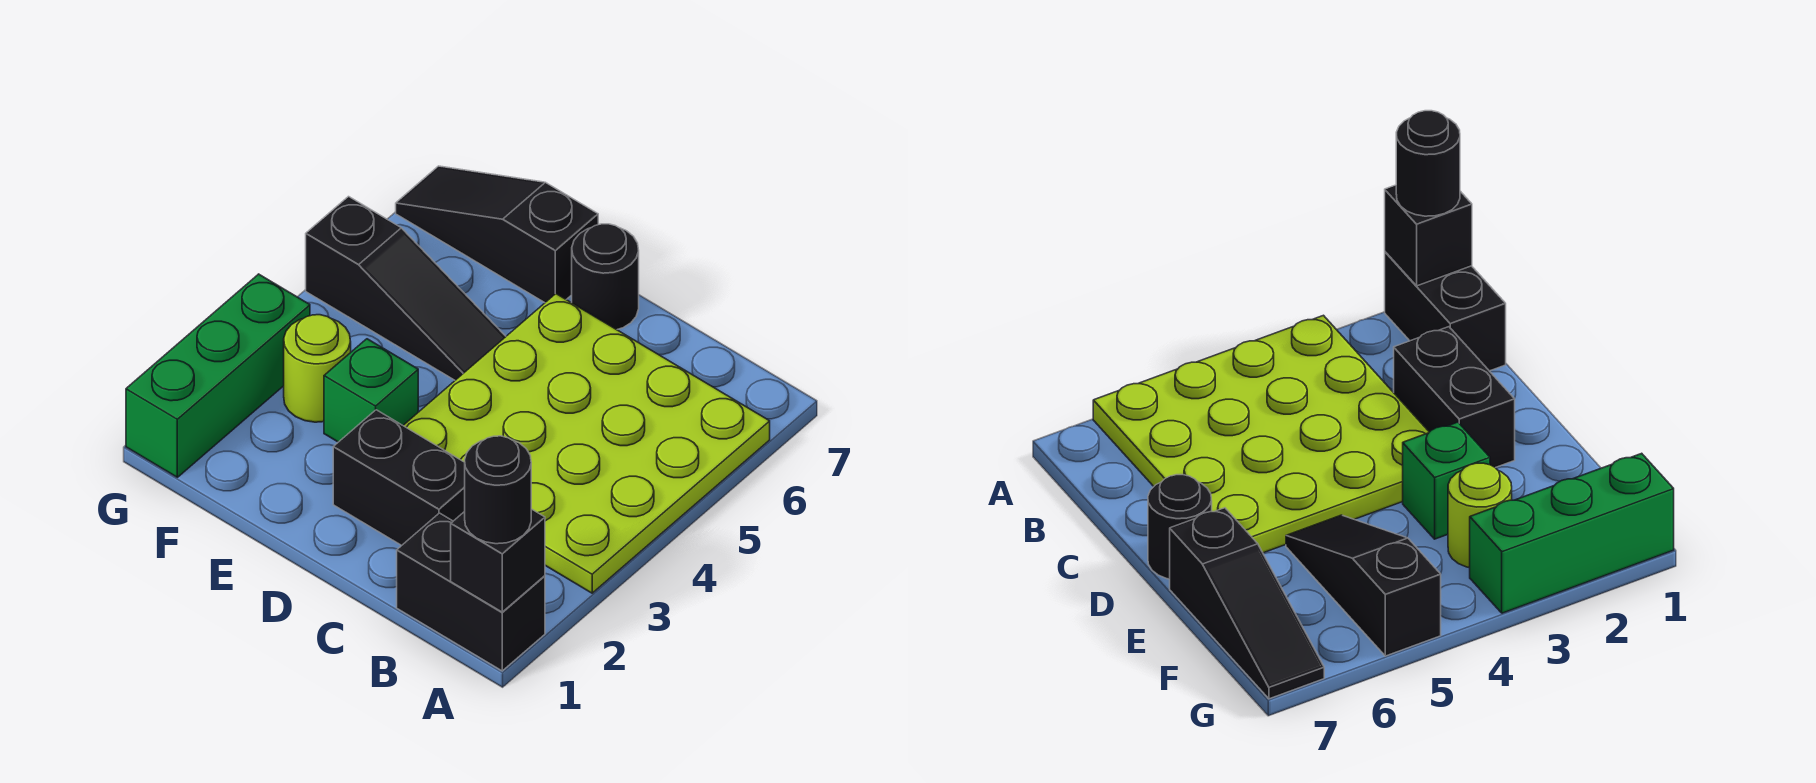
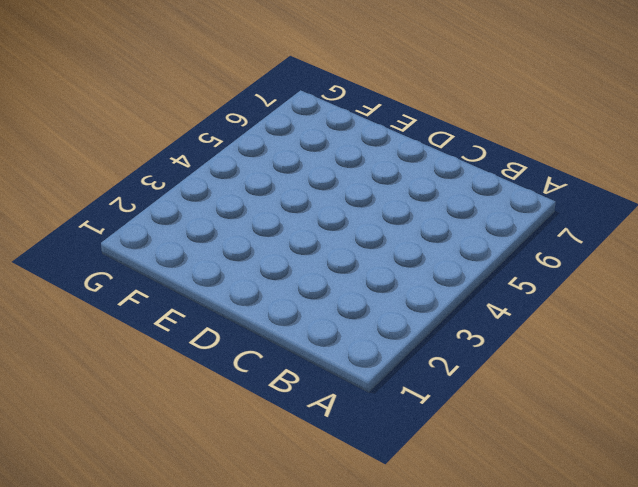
none -> black brick A1:B1 level 1
none -> lime plate A3:D6 level 1

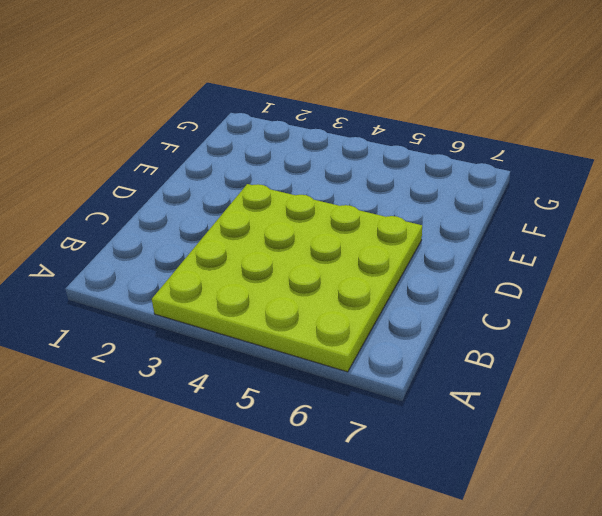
none -> black brick A1:B1 level 1
none -> black brick C2:D2 level 1

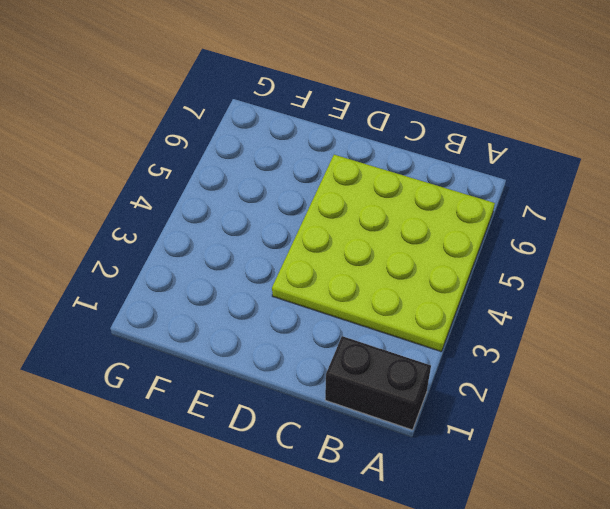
none -> black brick C2:D2 level 1
none -> black round brick D7 level 1

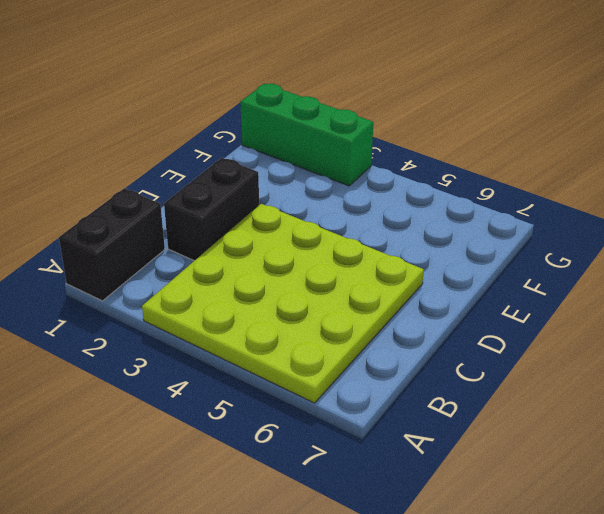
none -> black round brick D7 level 1
none -> green brick E3 level 1

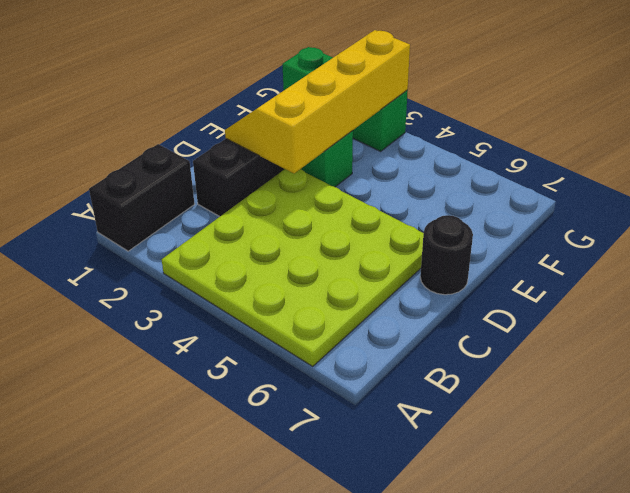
yellow slope D2:G3 level 2 top 3 -> none
none -> black slope E5:G5 level 1 top G
none -> black slope E7:G7 level 1 top E

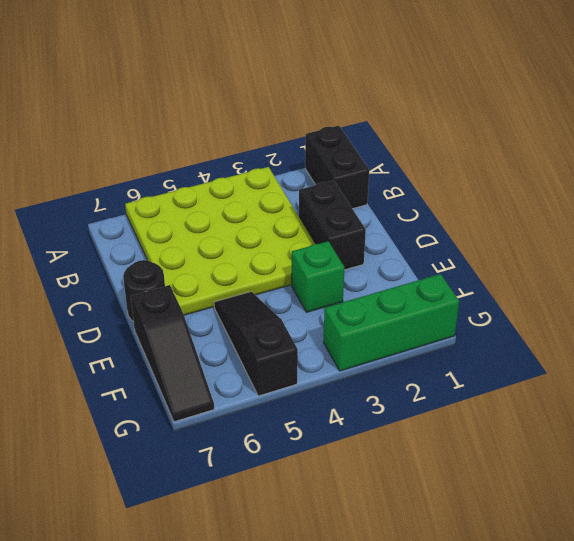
none -> lime round brick F3 level 1
none -> black brick A1 level 2

